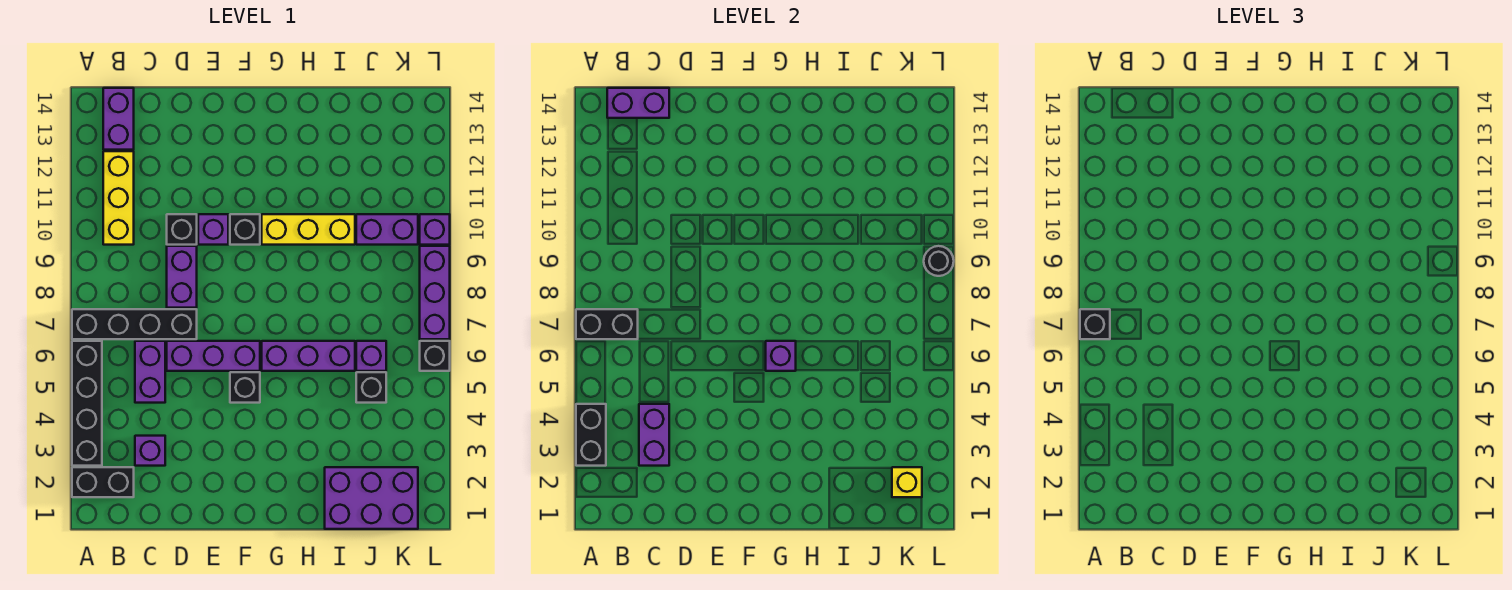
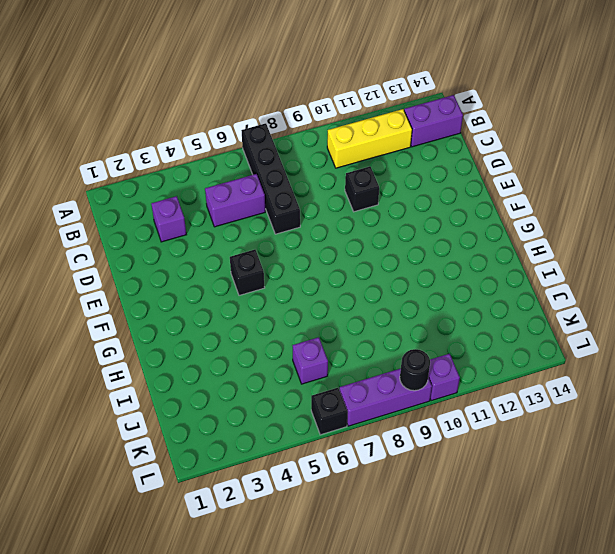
none -> black brick A2:B2 level 1
none -> black brick A3:A6 level 1
none -> purple brick D6:F6 level 1
none -> purple brick D8:D9 level 1

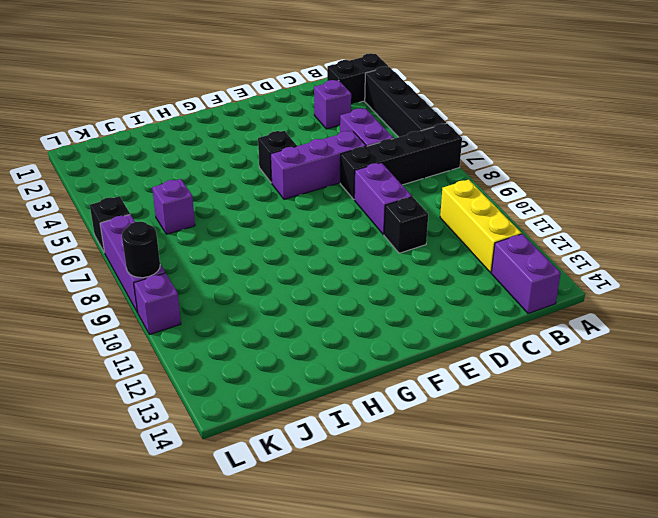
none -> purple brick E10 level 1
none -> black brick F10 level 1
none -> purple brick G6:I6 level 1
none -> yellow brick G10:I10 level 1

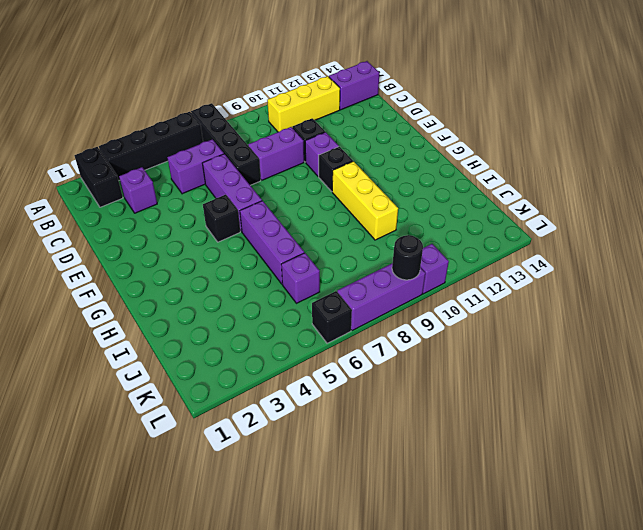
none -> purple brick I1:K2 level 1
none -> black brick J5 level 1
none -> purple brick J10:K10 level 1
none -> black brick A3:A4 level 2

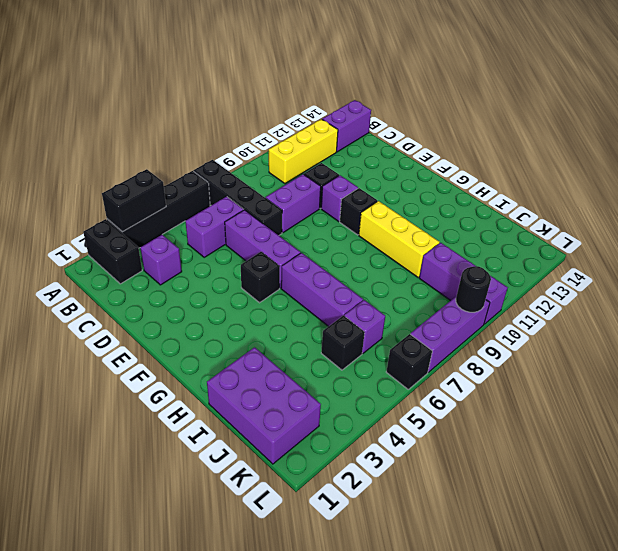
none -> black brick A7:B7 level 2
none -> purple brick B14:C14 level 2
none -> purple brick C3:C4 level 2
none -> purple brick G6 level 2

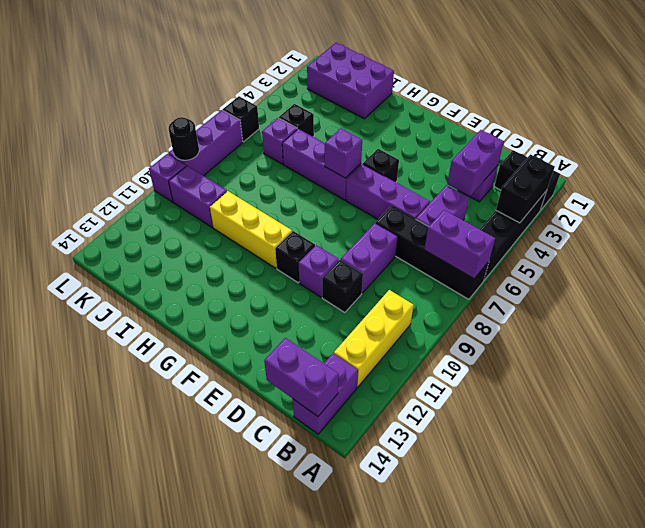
purple brick A7:B7 level 2 -> black brick A7:B7 level 2
none -> yellow brick K2 level 2
none -> black brick A7 level 3

